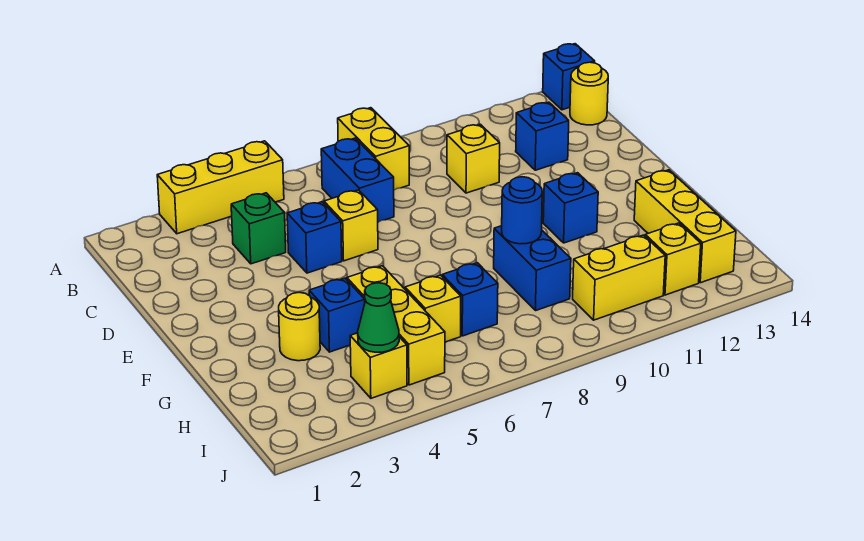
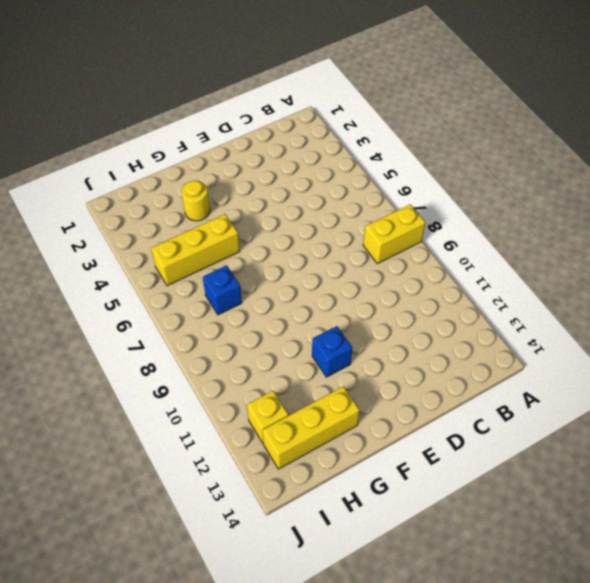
none -> yellow brick A3:A5 level 1
none -> blue brick A14 level 1
none -> blue brick B7:C7 level 1

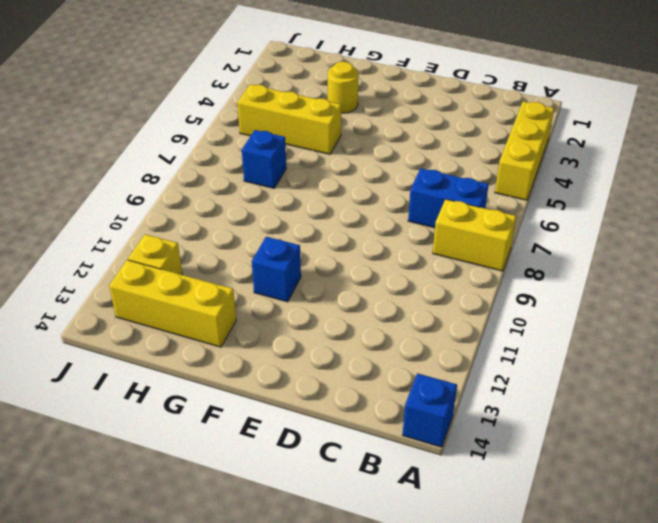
none -> yellow round brick B14 level 1
none -> green brick C4 level 1
none -> yellow brick C10 level 1

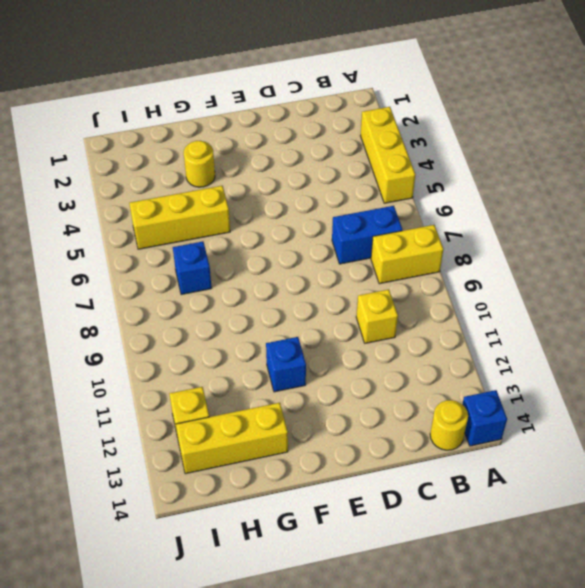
none -> green brick C4 level 1
none -> blue brick C12 level 1
none -> blue brick D5 level 1

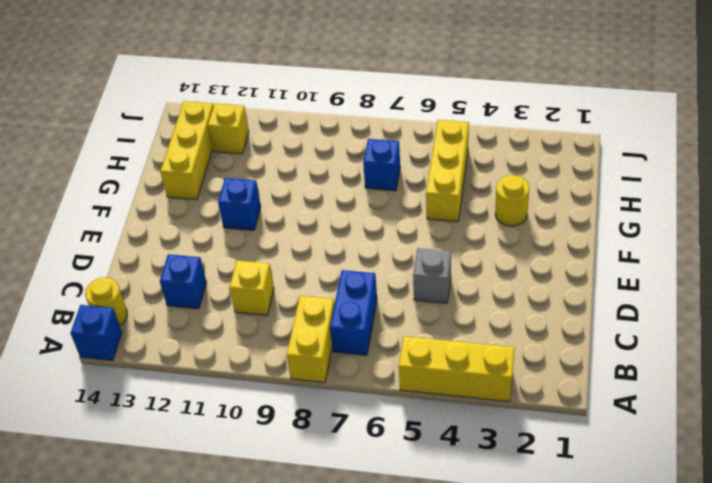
grey brick D5 level 1 -> blue brick D5 level 1
none -> green brick C4 level 1
none -> yellow brick D6 level 1
none -> blue brick G4 level 1

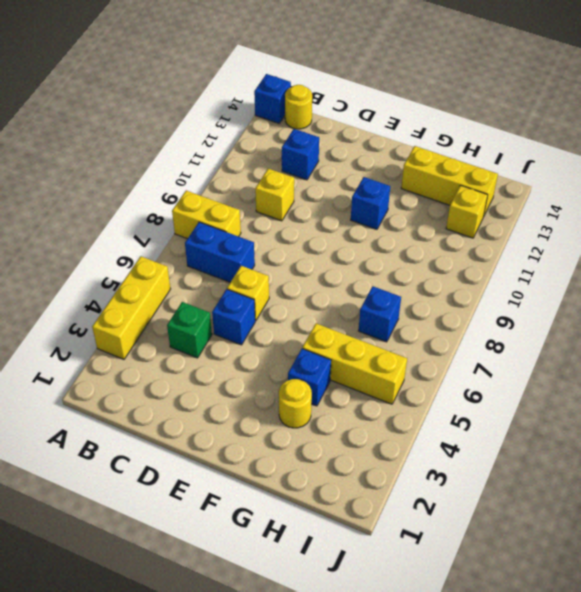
none -> blue brick G9:H9 level 1
none -> yellow brick H6 level 1
none -> yellow brick I4 level 1

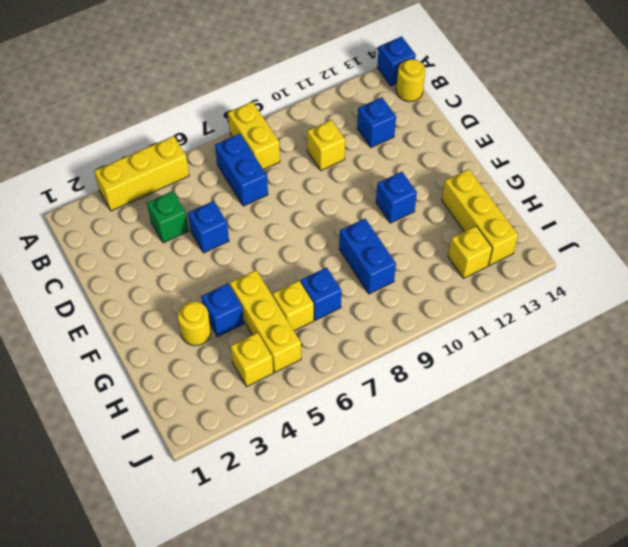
none -> yellow brick D6 level 1
none -> yellow brick I10:I11 level 1
none -> blue round brick G9 level 2

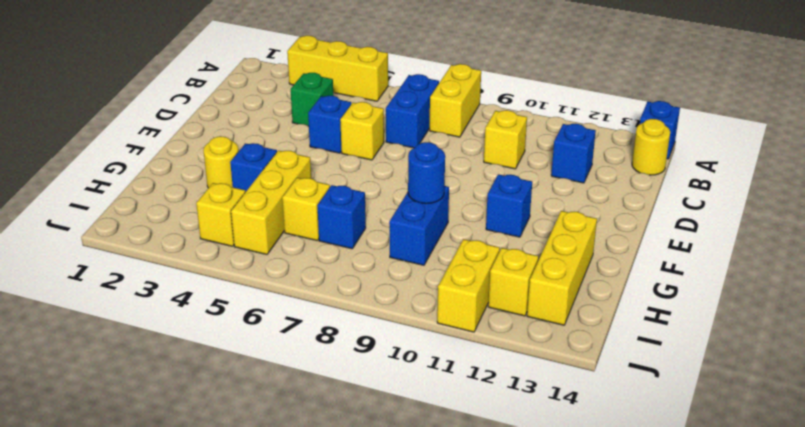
yellow brick I11:J11 level 1 -> yellow brick I10:I11 level 1
none -> green cone I4 level 2

